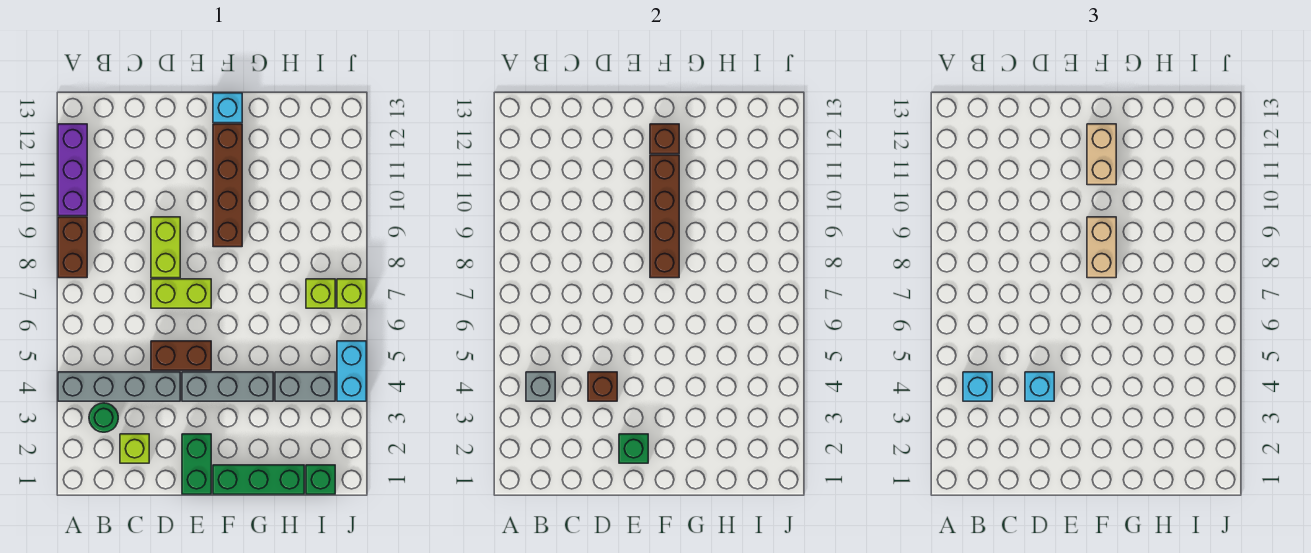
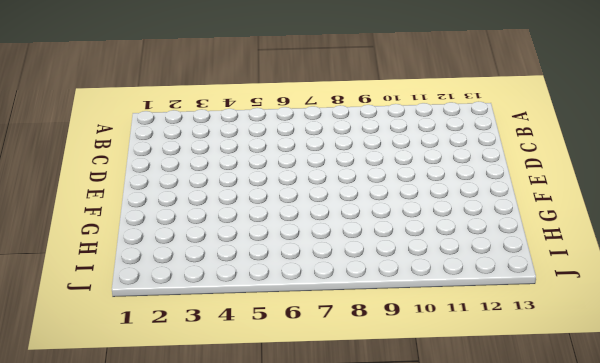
none -> grey brick A4:D4 level 1
none -> brown brick A8:A9 level 1
none -> purple brick A10:A12 level 1

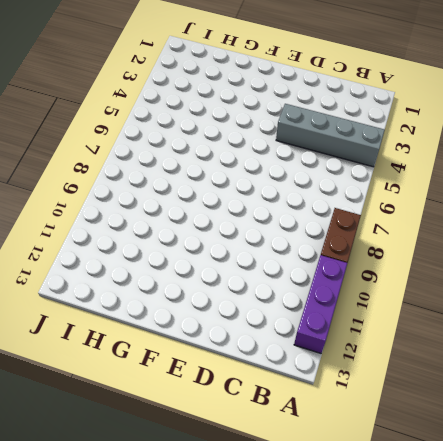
none -> green round brick B3 level 1
none -> lime brick C2 level 1
none -> brown brick D5:E5 level 1

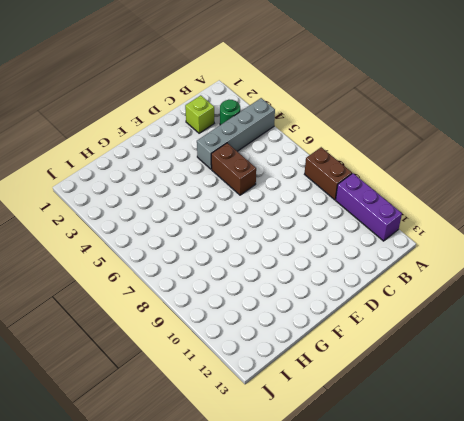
brown brick D5:D6 level 1 -> brown brick D5:E5 level 1
none -> lime brick D7:E7 level 1
none -> lime brick D8:D9 level 1
none -> green brick E1:E2 level 1

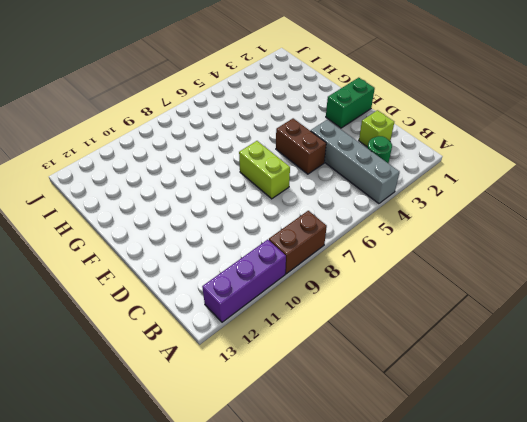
none -> lime brick D8:D9 level 1
none -> grey brick E4:G4 level 1
none -> green brick F1:H1 level 1

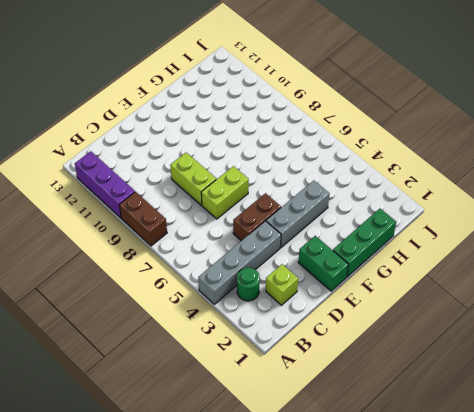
none -> brown brick F9:F12 level 1
none -> cyan brick F13 level 1
none -> grey brick H4:I4 level 1

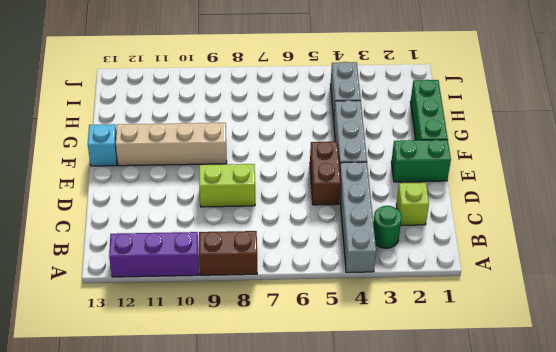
tan brick F9:F12 level 1 -> brown brick F9:F12 level 1
none -> lime brick D7:E7 level 1
none -> green brick I1 level 1
none -> lime brick I7 level 1

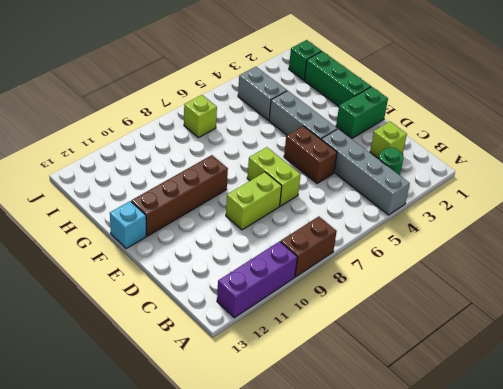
none -> cyan brick J4:J5 level 1
none -> lime brick J7 level 1
none -> grey brick B4 level 2

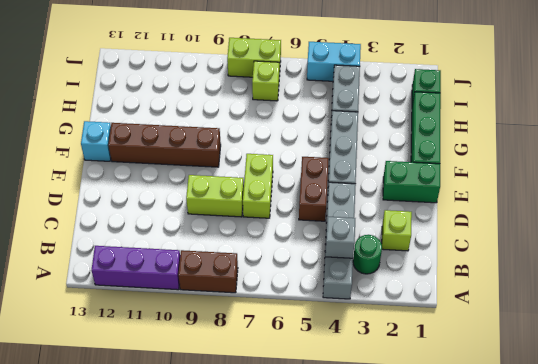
lime brick J7:J8 level 1 -> lime brick J7 level 1
none -> brown brick D4 level 2
none -> green brick E2 level 2
none -> brown brick F8:F11 level 2

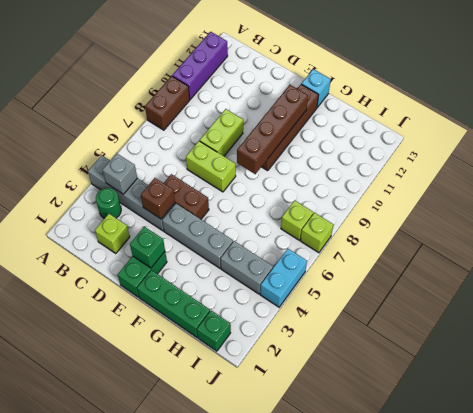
none -> brown brick F12 level 2
none -> cyan brick B4 level 3
none -> cyan brick D4 level 3

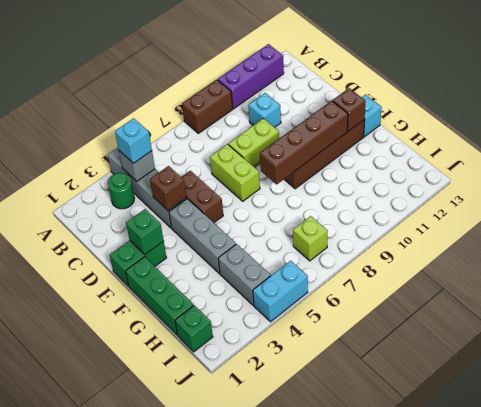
cyan brick C10 level 1 -> cyan brick D4 level 3
none -> lime brick C2 level 1
none -> lime brick J7 level 1
none -> tan brick F8:F9 level 3

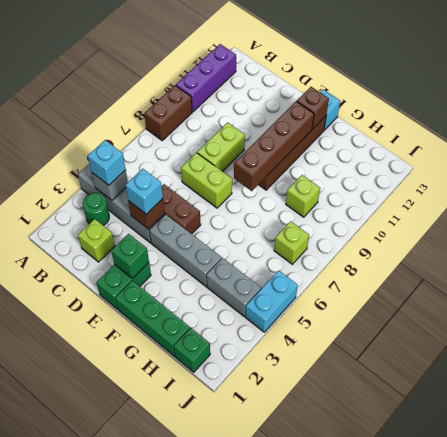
lime brick H9 level 1 -> lime brick J7 level 1
none -> tan brick F8:F9 level 3
none -> tan brick F11:F12 level 3

